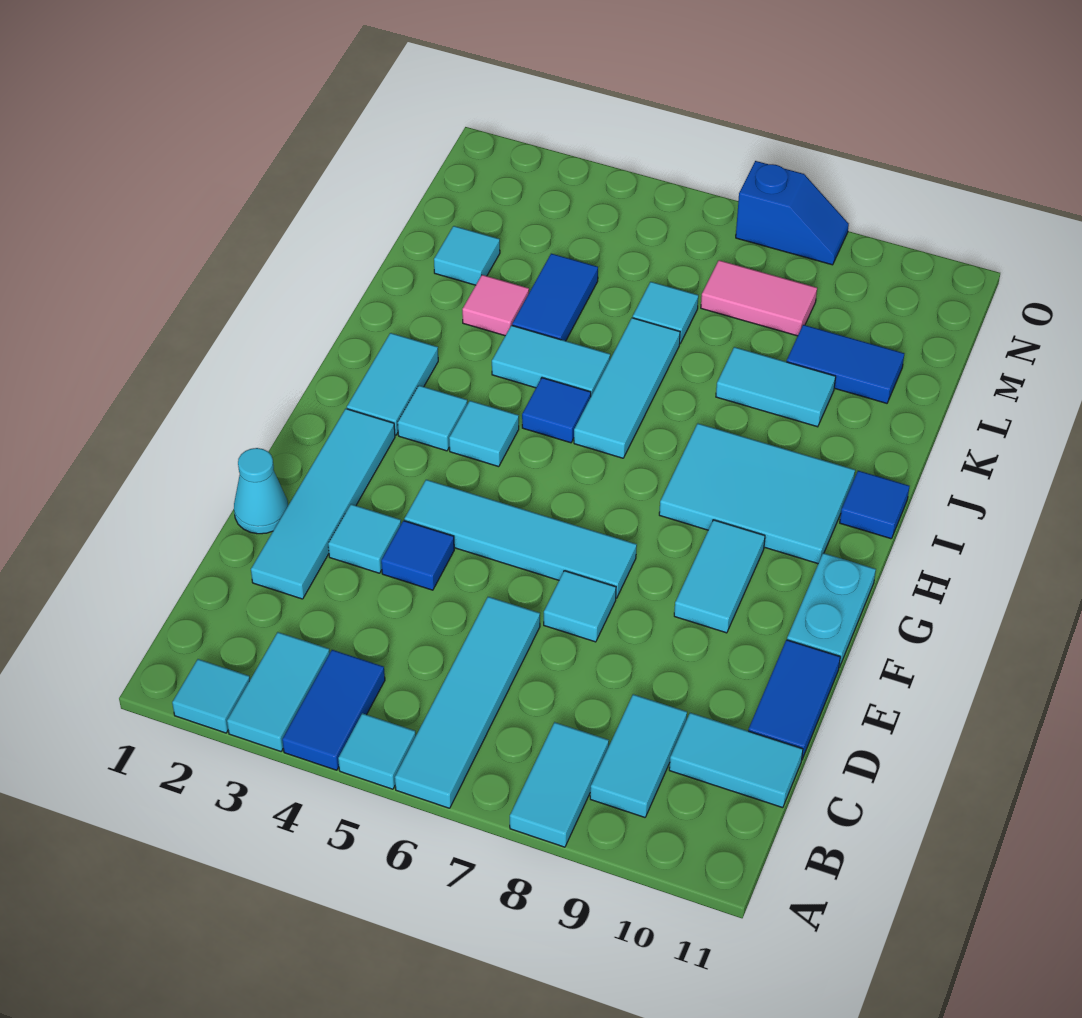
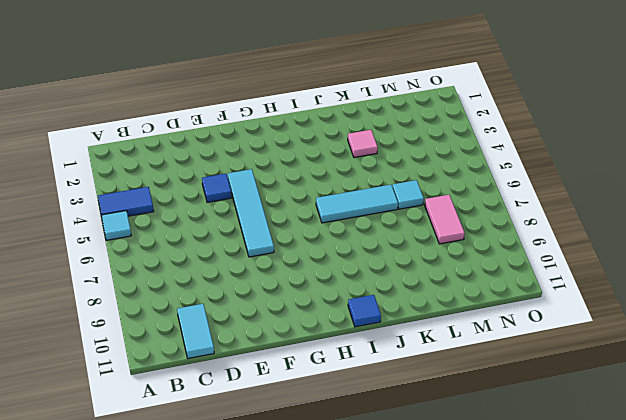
none -> cyan tile A2 level 1
none -> cyan tile A3:B3 level 1
none -> cyan tile A6:D6 level 1
none -> cyan tile A8:B8 level 1

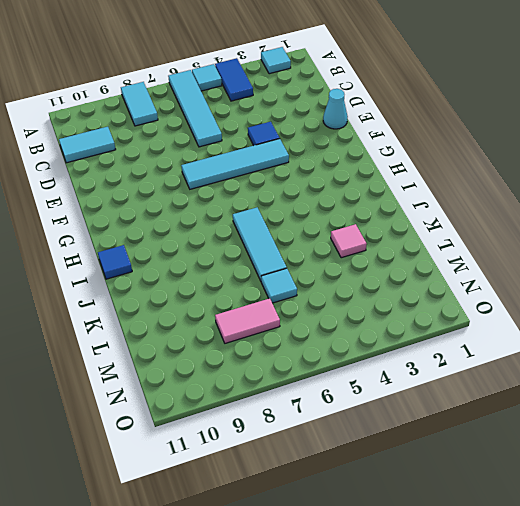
none -> cyan tile A3:B3 level 1
none -> cyan tile B9:C9 level 1
none -> cyan tile D2:G2 level 1
none -> blue tile D11:E11 level 1

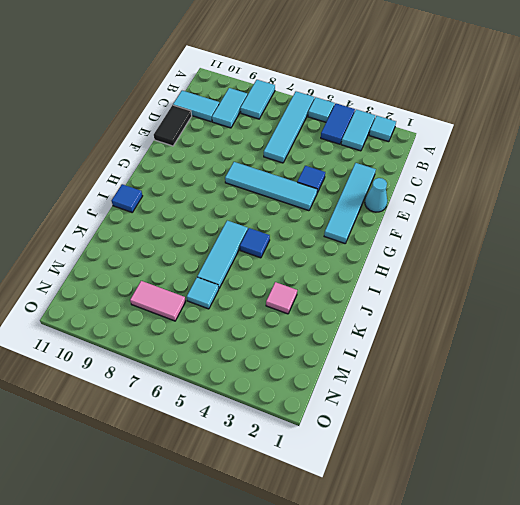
black tile D11:E11 level 1 -> blue tile D11:E11 level 1
none -> cyan tile E3 level 1
none -> cyan tile E7 level 1
none -> cyan tile F9:G9 level 1
none -> cyan plate F11:G11 level 1

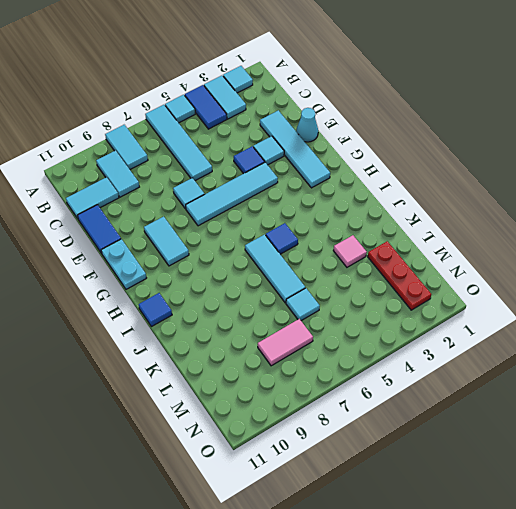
red plate L2:N2 level 1 -> cyan tile L2 level 1
none -> cyan tile H2:I2 level 1
none -> cyan tile H3 level 1
none -> cyan tile H4 level 1
none -> cyan tile H8:I10 level 1

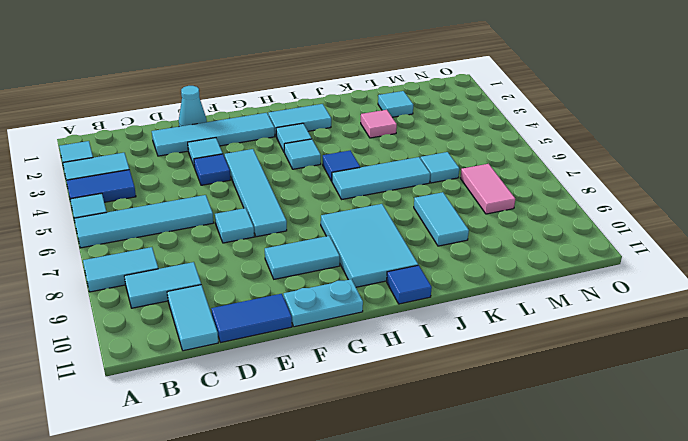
none -> cyan tile J4:J5 level 1
none -> blue tile K4:L4 level 1
none -> blue tile L9:L10 level 1
none -> blue slope O7:O8 level 1 top 7

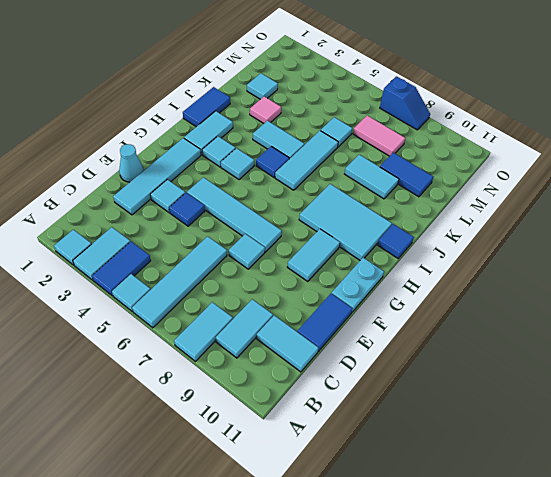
blue tile I1:J1 level 1 -> blue tile K4:L4 level 1

